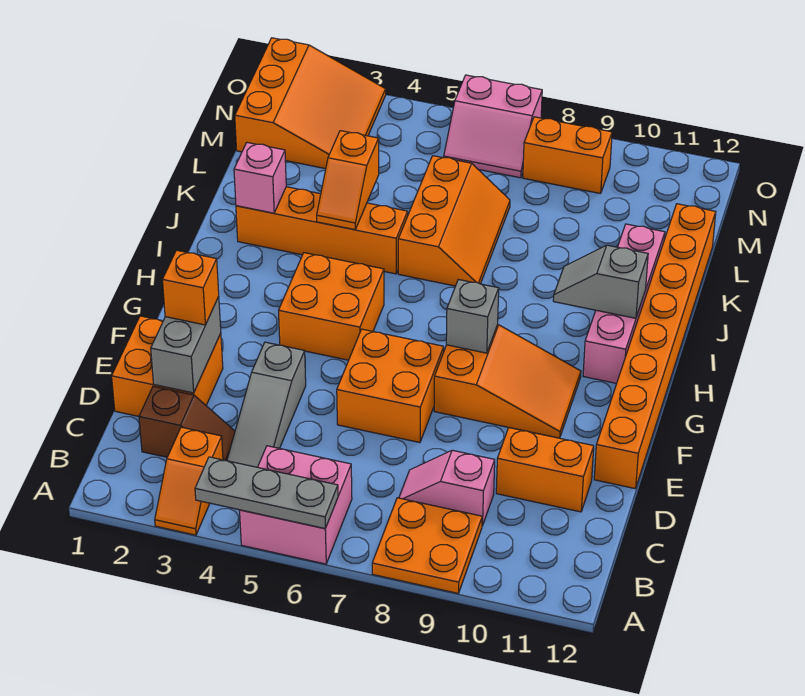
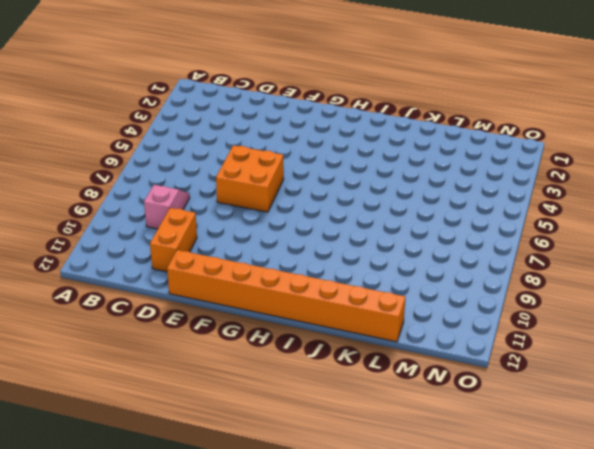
none -> orange slope A3:B3 level 1 top B
none -> pink brick A5:B6 level 1
none -> orange plate A8:B9 level 1

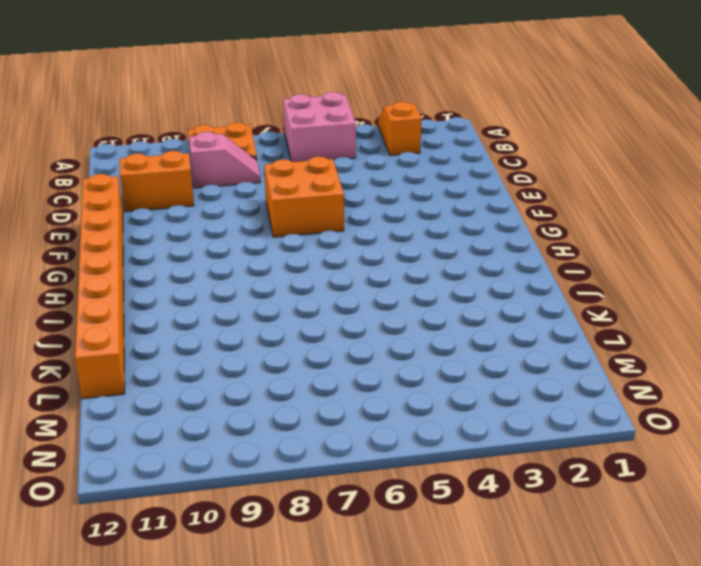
none -> brown slope C2:C3 level 1 top 2
none -> grey slope C4:E4 level 1 top E
none -> orange brick D1:E2 level 1

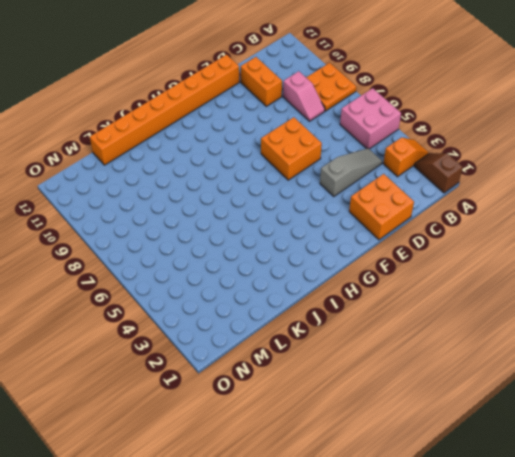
brown slope A1:A2 level 1 top 1 -> brown slope C2:C3 level 1 top 2
none -> orange slope F8:G10 level 1 top 8
none -> orange brick G4:H5 level 1
none -> pink brick H11:K11 level 1

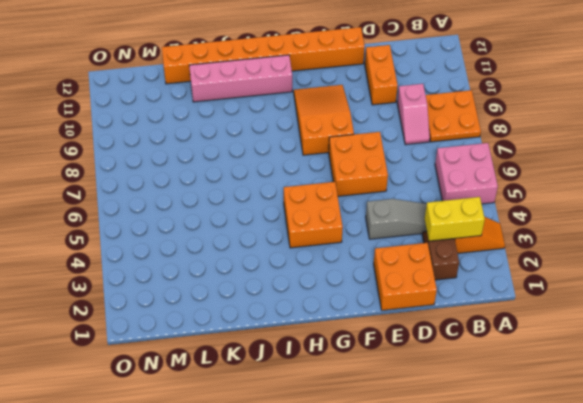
yellow brick B3:C3 level 2 -> none
none -> orange brick J2:J5 level 1
none -> orange slope J6:L7 level 1 top 6
none -> orange slope M1:O3 level 1 top 1

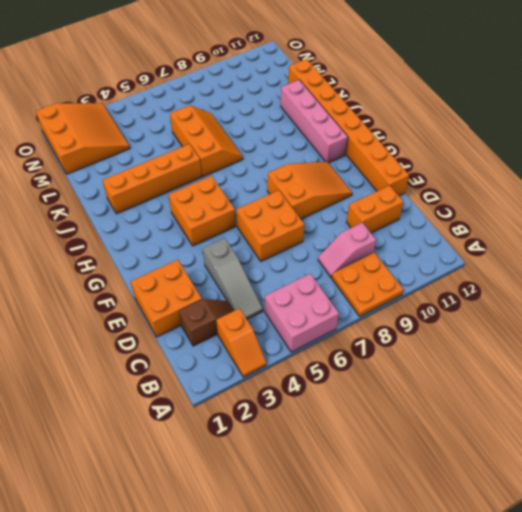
none -> pink slope N6:O7 level 1 top O
none -> orange brick N8:N9 level 1
none -> grey plate A4:A6 level 2

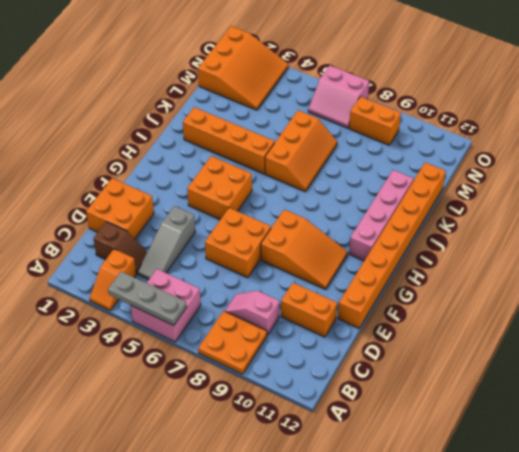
none -> grey brick D2:E2 level 2
none -> grey brick G8 level 2
none -> grey slope I10:I11 level 2 top 11

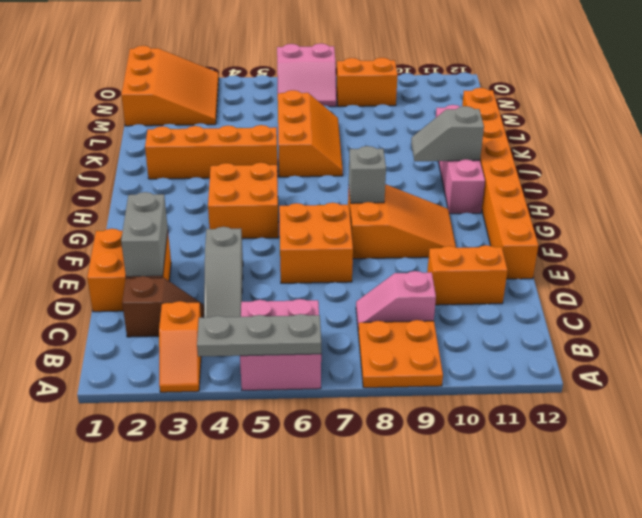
none -> pink brick J2 level 2
none -> orange slope J4:K4 level 2 top K
none -> orange brick E2 level 3

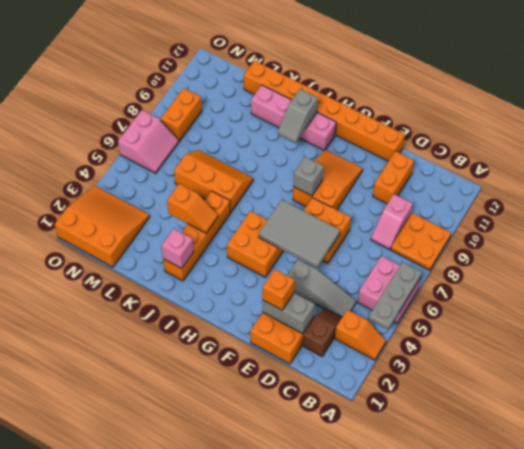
grey tile E5:G6 level 2 -> none

